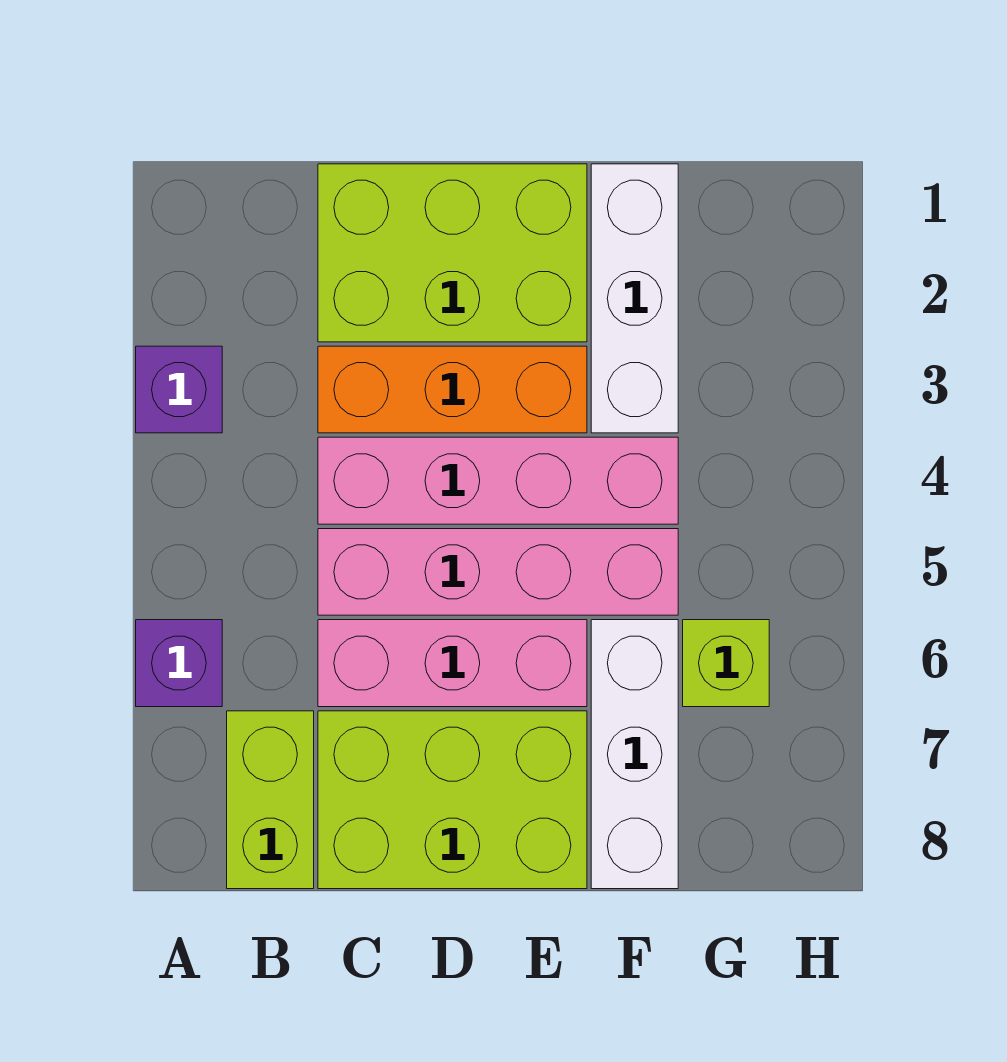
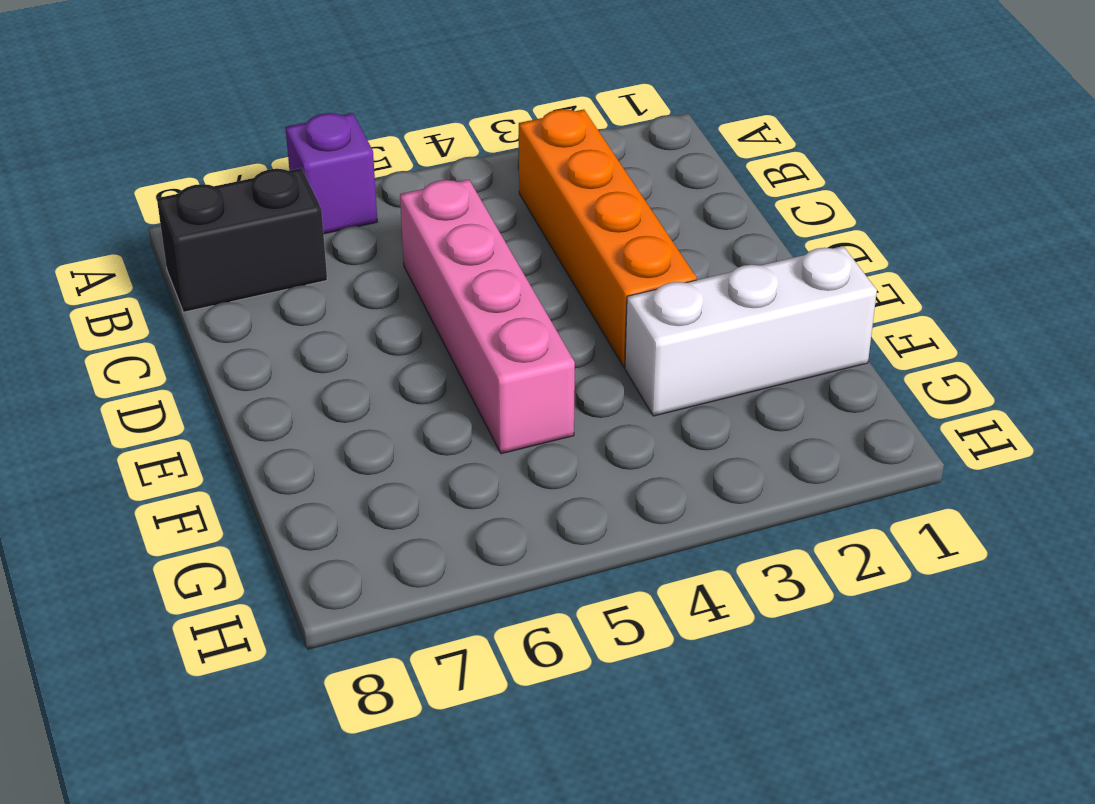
orange brick B3:E3 level 1 -> orange brick C3:E3 level 1
black brick B7:B8 level 1 -> lime brick B7:B8 level 1
none -> purple brick A3 level 1
none -> lime brick C1:E2 level 1
none -> pink brick C4:F4 level 1

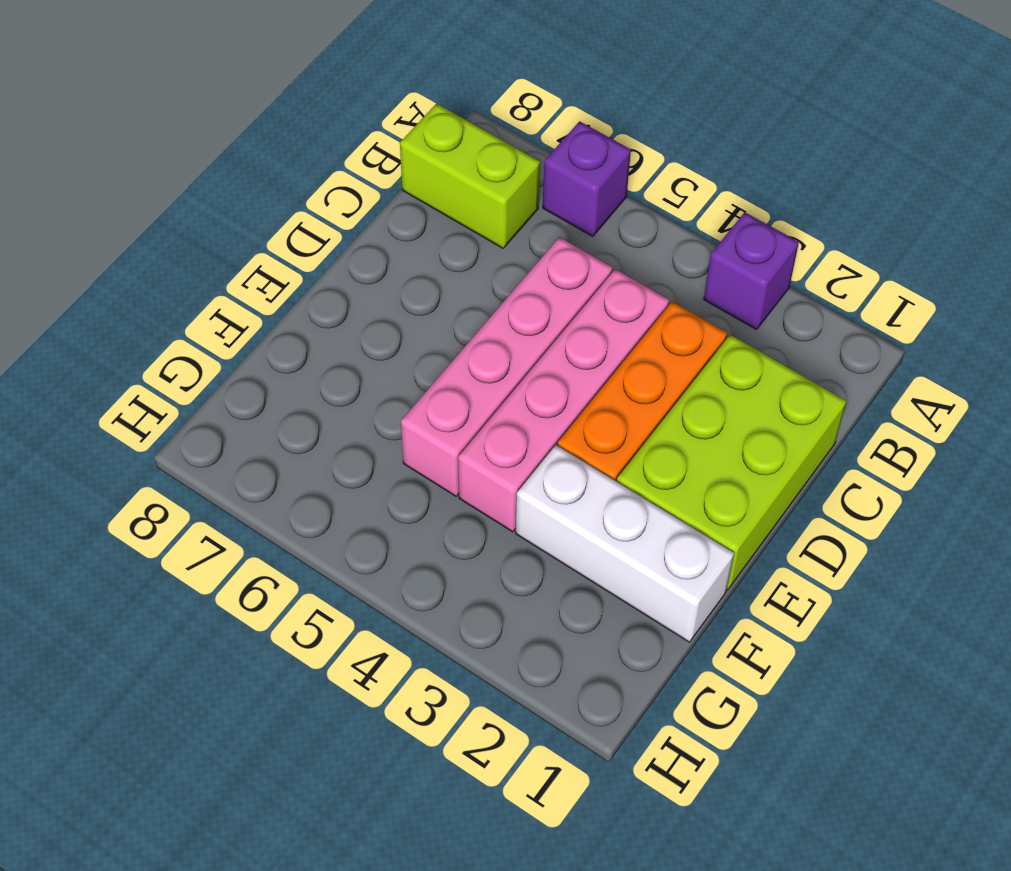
none -> pink brick C6:E6 level 1
none -> lime brick C7:E8 level 1
none -> white brick F6:F8 level 1

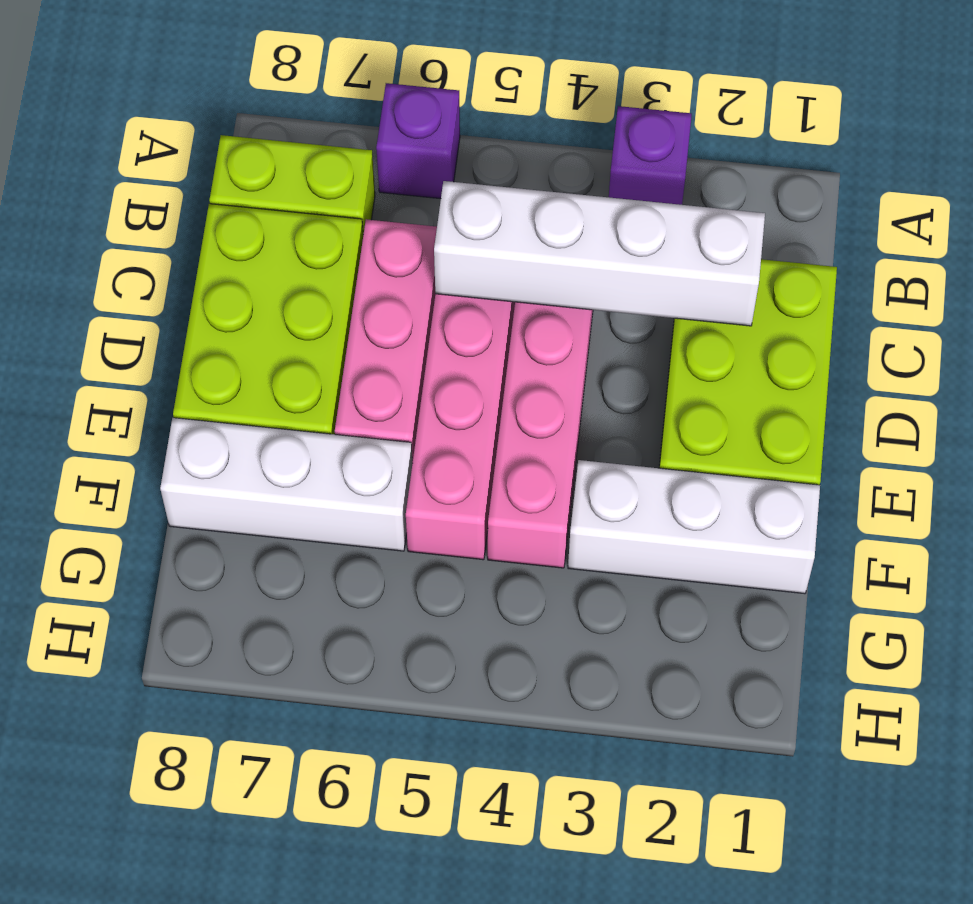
white brick C2:C5 level 2 -> none
none -> orange brick C3:E3 level 1
none -> lime brick G6 level 1

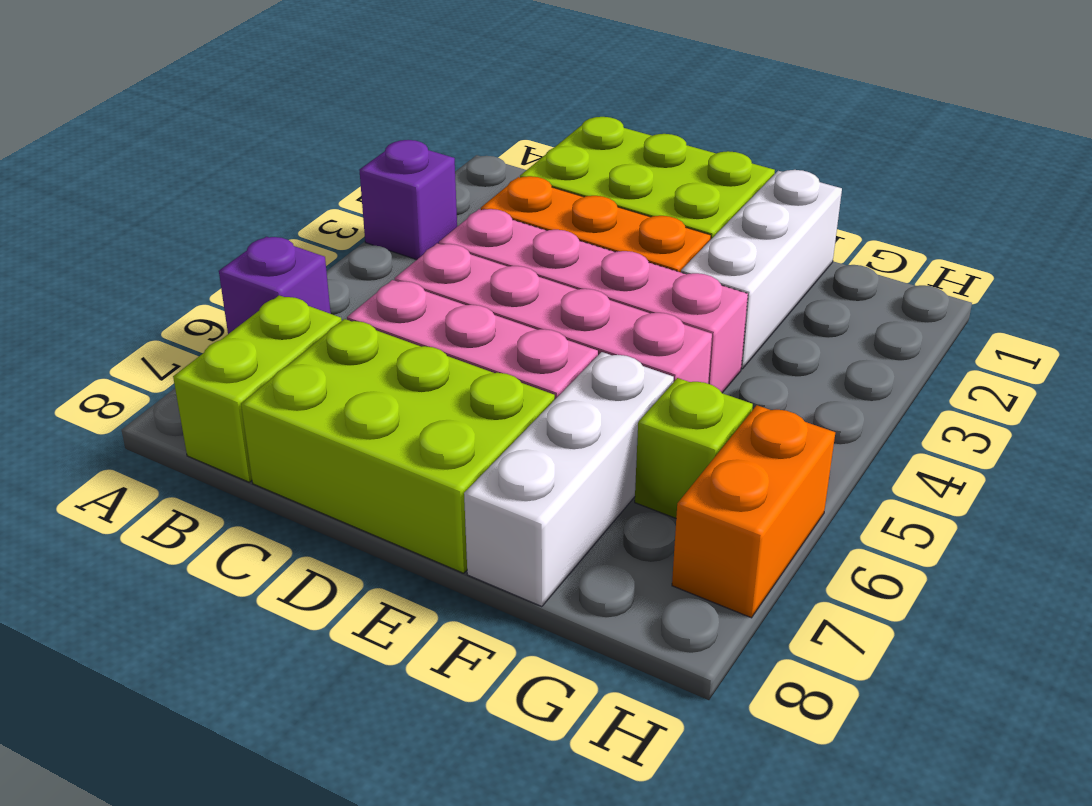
orange brick H6:H7 level 1 -> none

